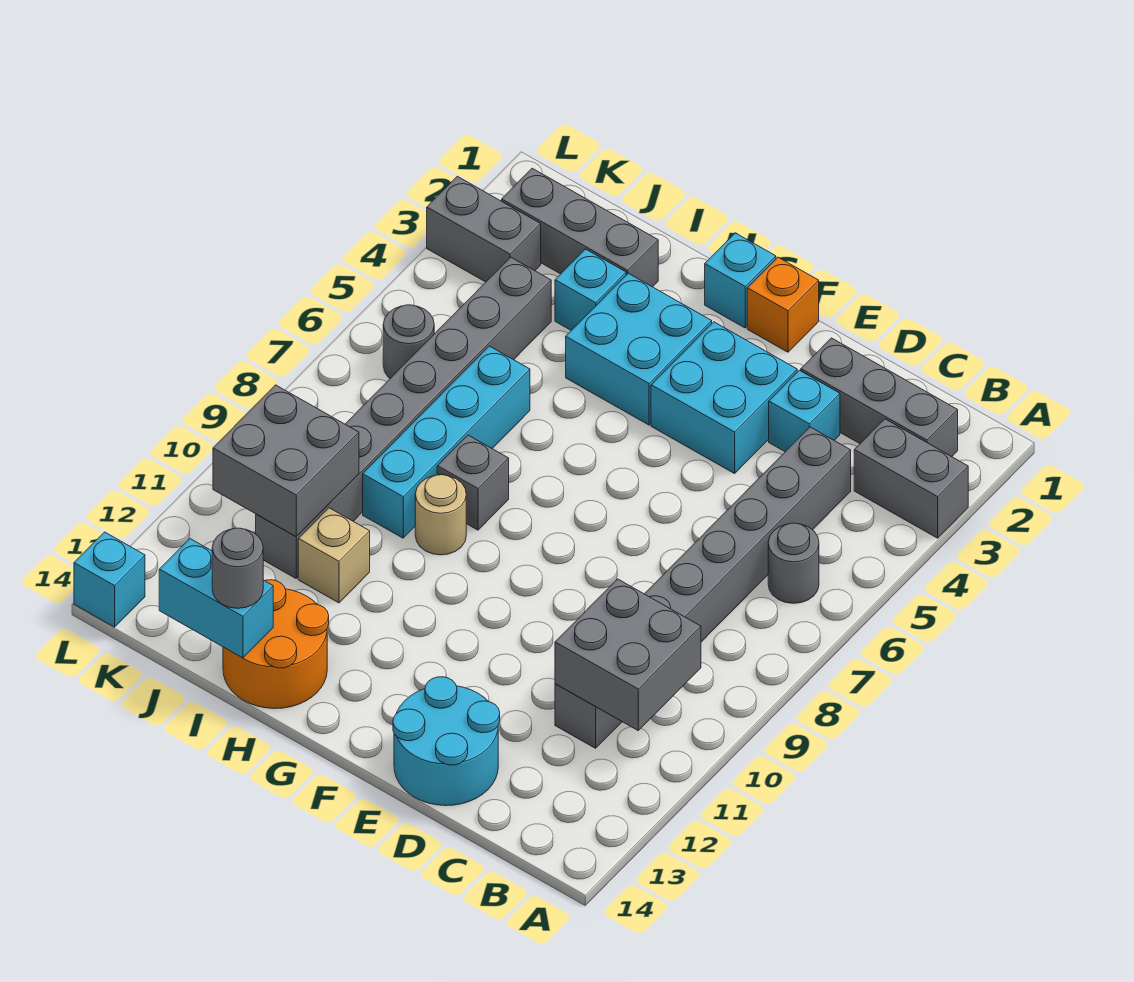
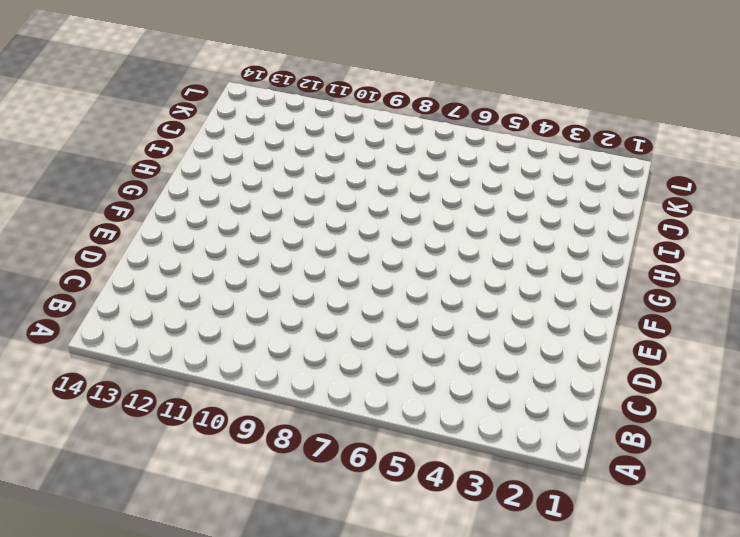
none -> grey brick A3:B3 level 1
none -> grey brick B2:D2 level 1
none -> grey round brick B6 level 1

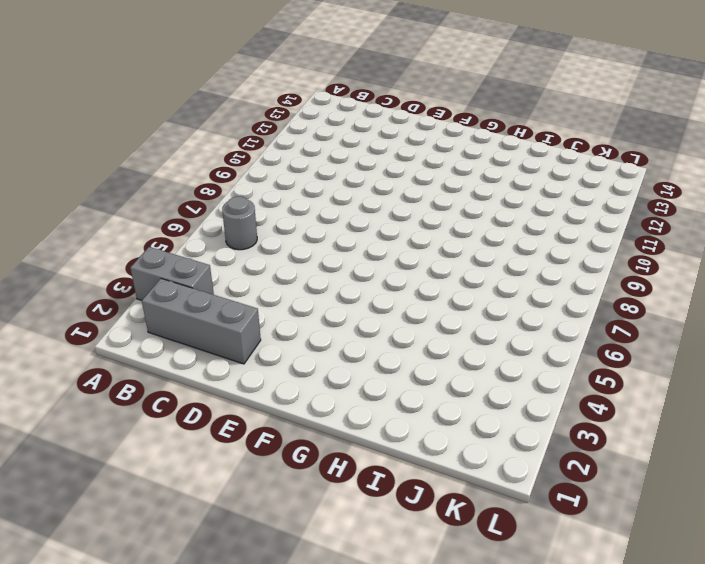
none -> grey brick C4:C11 level 1
none -> cyan brick D3 level 1
none -> cyan round brick D13:E14 level 1

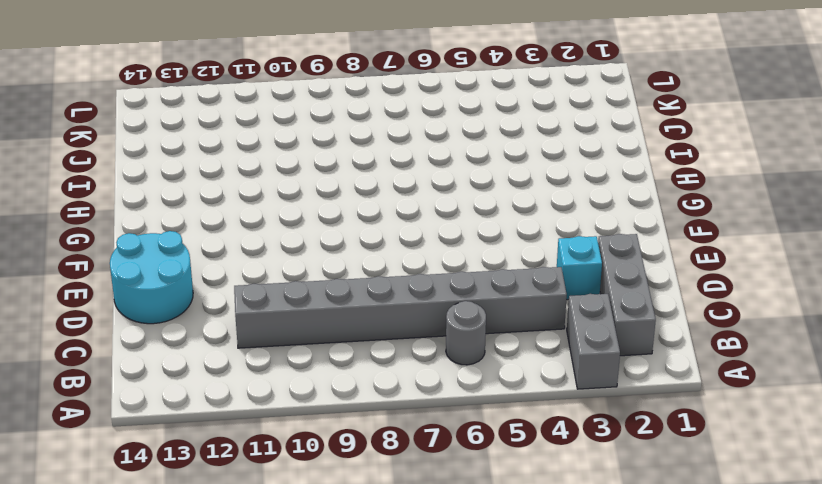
none -> cyan brick E3:F4 level 1
none -> orange brick F1 level 1
none -> cyan brick G1 level 1

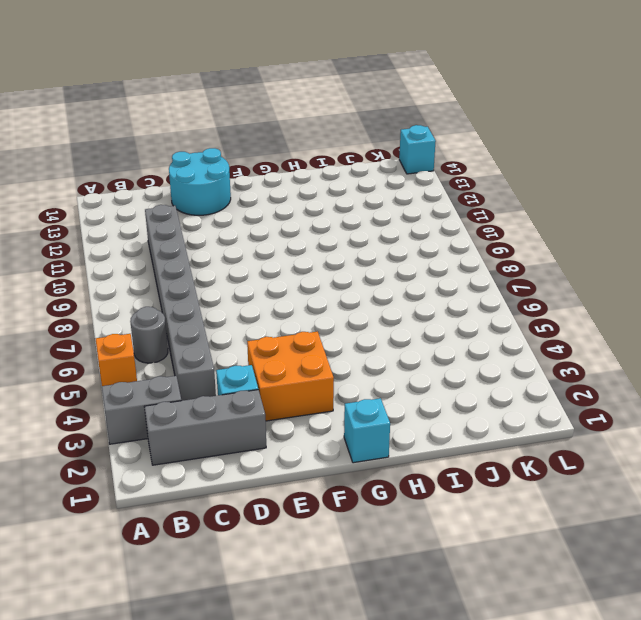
orange brick A5 level 1 -> orange brick F1 level 1
orange brick E3:F4 level 1 -> cyan brick E3:F4 level 1
none -> cyan brick G3:H4 level 1
none -> grey brick H8 level 1
none -> tan round brick H9 level 1

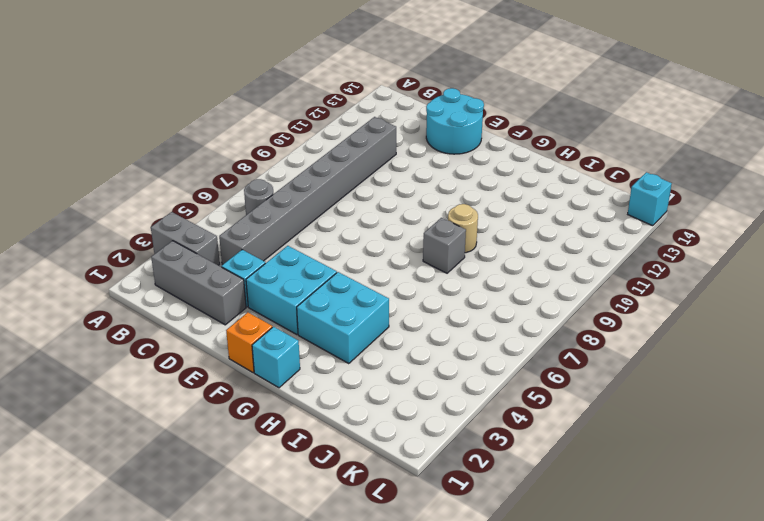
none -> orange round brick H13:I14 level 1
none -> grey brick I2:K2 level 1
none -> cyan brick I3 level 1

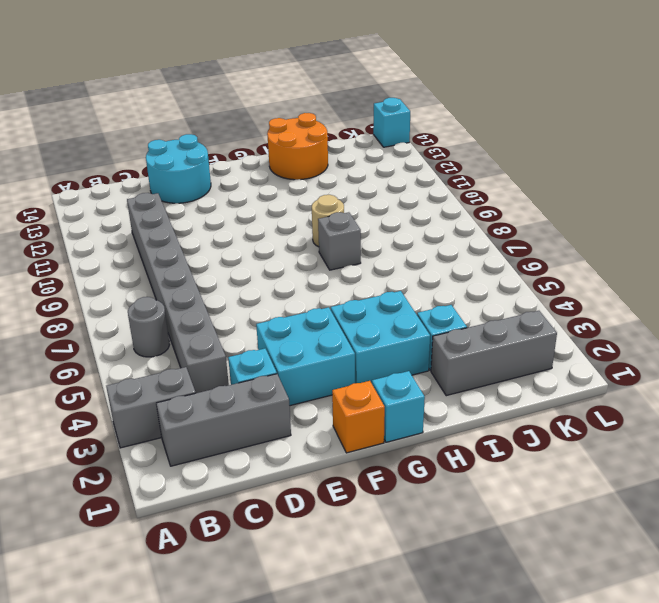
none -> cyan brick I6:I9 level 1
none -> tan brick I11 level 1
none -> grey brick J4:J11 level 1

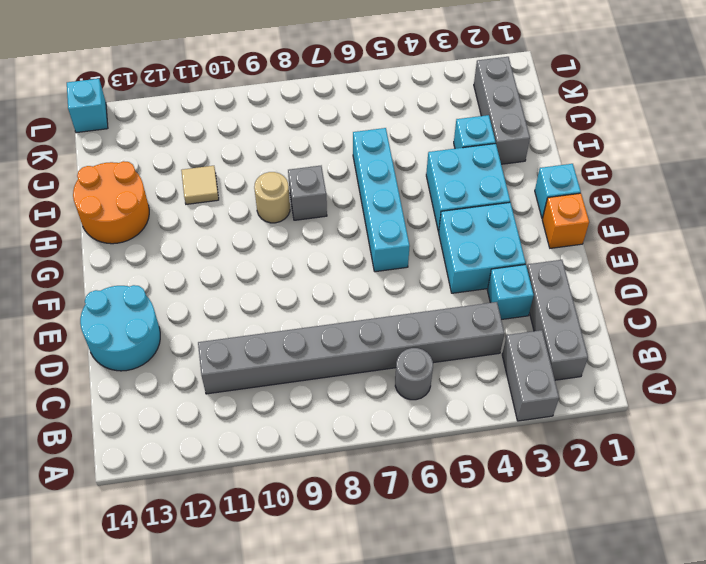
cyan brick F6:I6 level 1 -> cyan brick I6:I9 level 1
tan tile I11 level 1 -> tan brick I11 level 1
none -> grey brick J4:J11 level 1
none -> grey brick K3:L3 level 1
none -> grey round brick K6 level 1

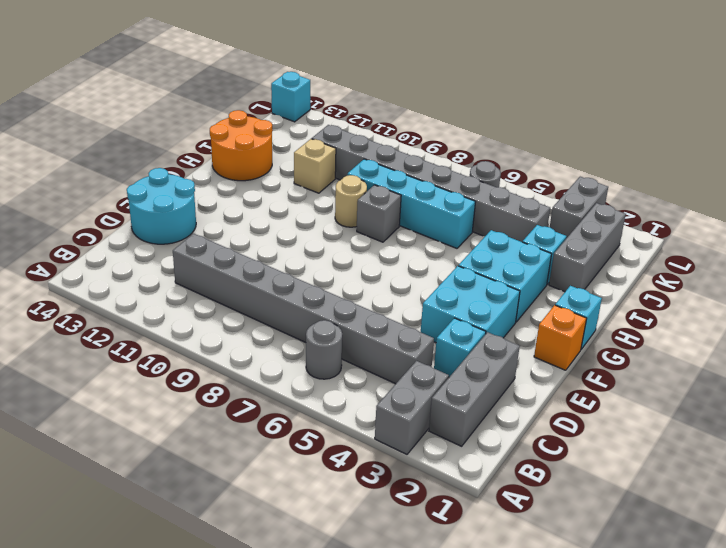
none -> grey brick B10:C11 level 2
none -> cyan brick I14:J14 level 2
none -> grey brick J10:K11 level 2

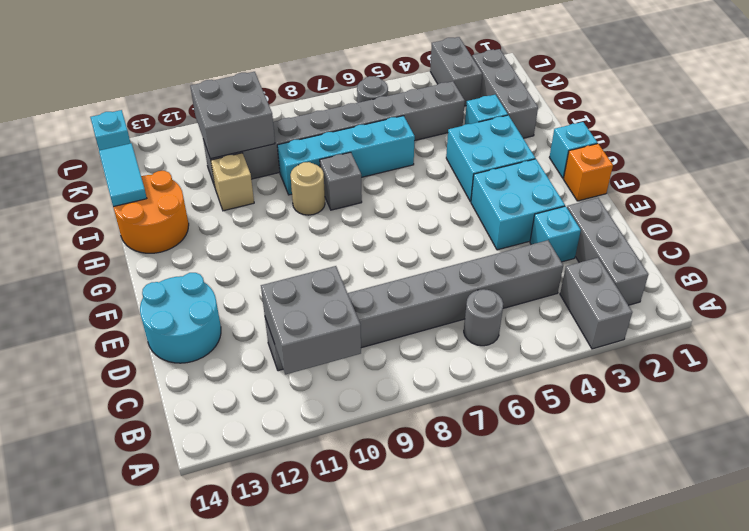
cyan tile I14:J14 level 2 -> cyan brick I14:J14 level 2
none -> grey round brick I14 level 3

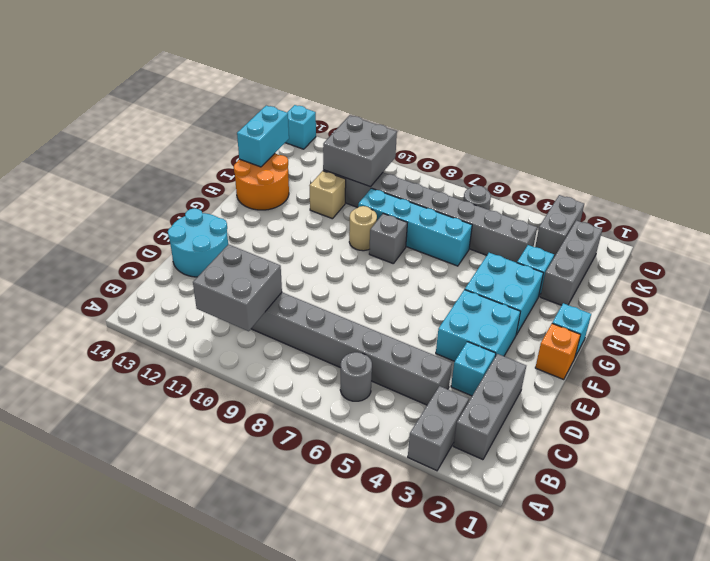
none -> grey round brick I14 level 3

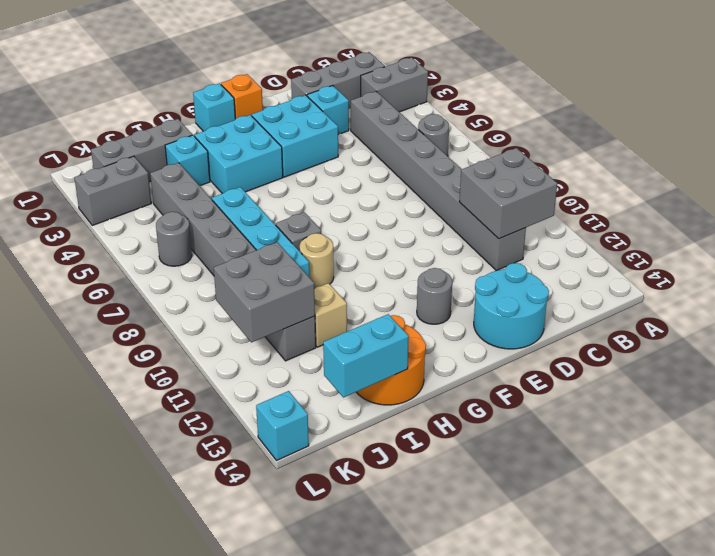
grey round brick F12 level 1 -> grey round brick I14 level 3

